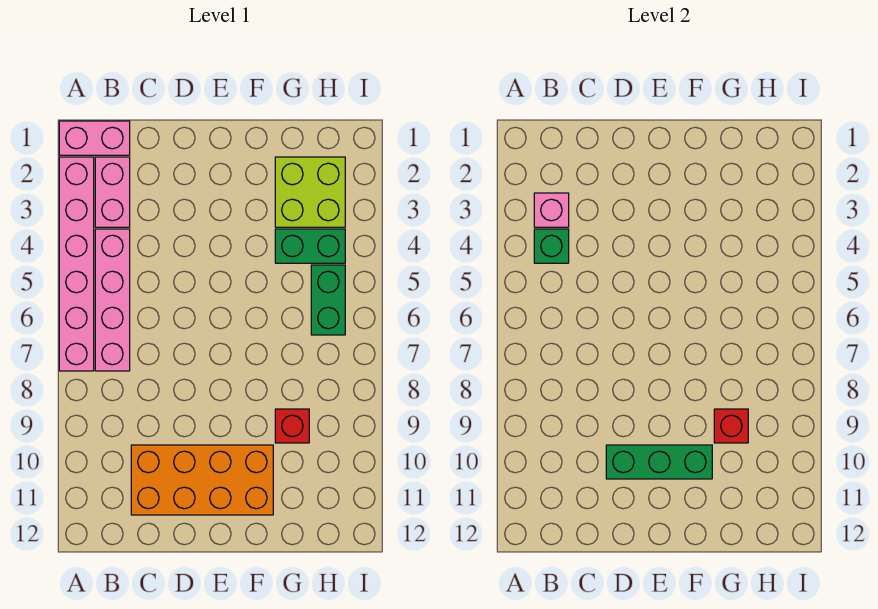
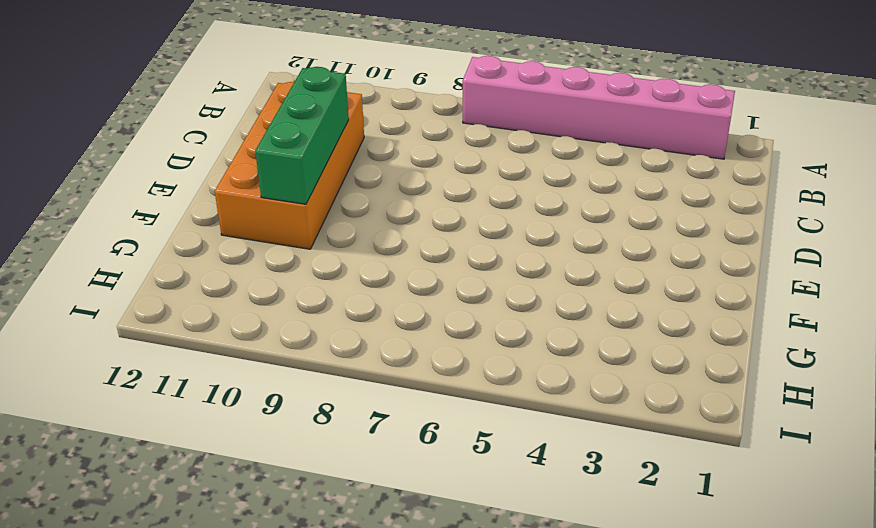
none -> pink brick A1:B1 level 1
none -> pink brick B2:B3 level 1
none -> pink brick B4:B7 level 1

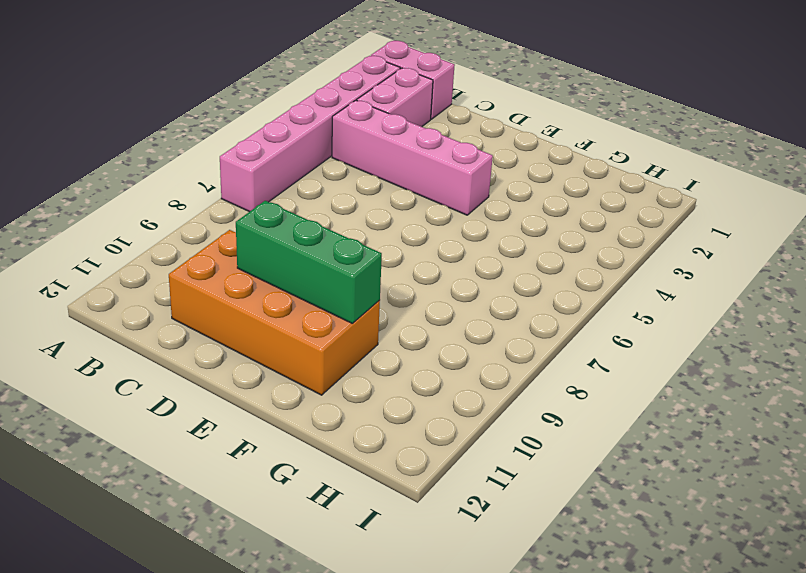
pink brick B4:E4 level 1 -> pink brick B4:B7 level 1
none -> lime brick G2:H3 level 1
none -> green brick G4:H4 level 1
none -> red brick G9 level 1

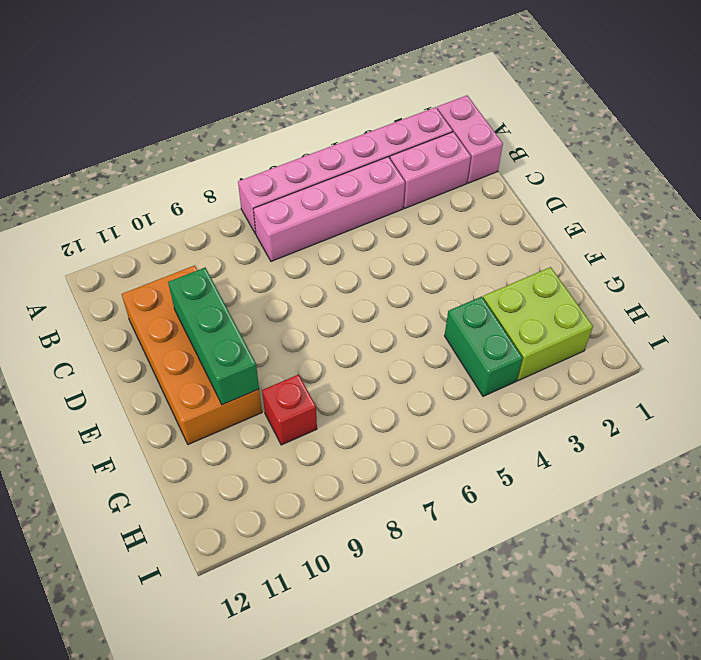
none -> green brick H5:H6 level 1
none -> pink brick B3 level 2
none -> green brick B4 level 2

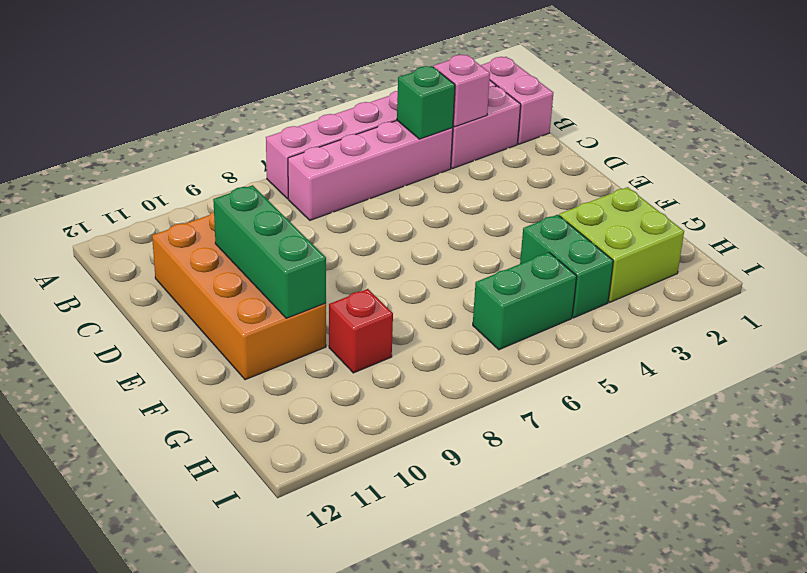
none -> red brick G9 level 2

